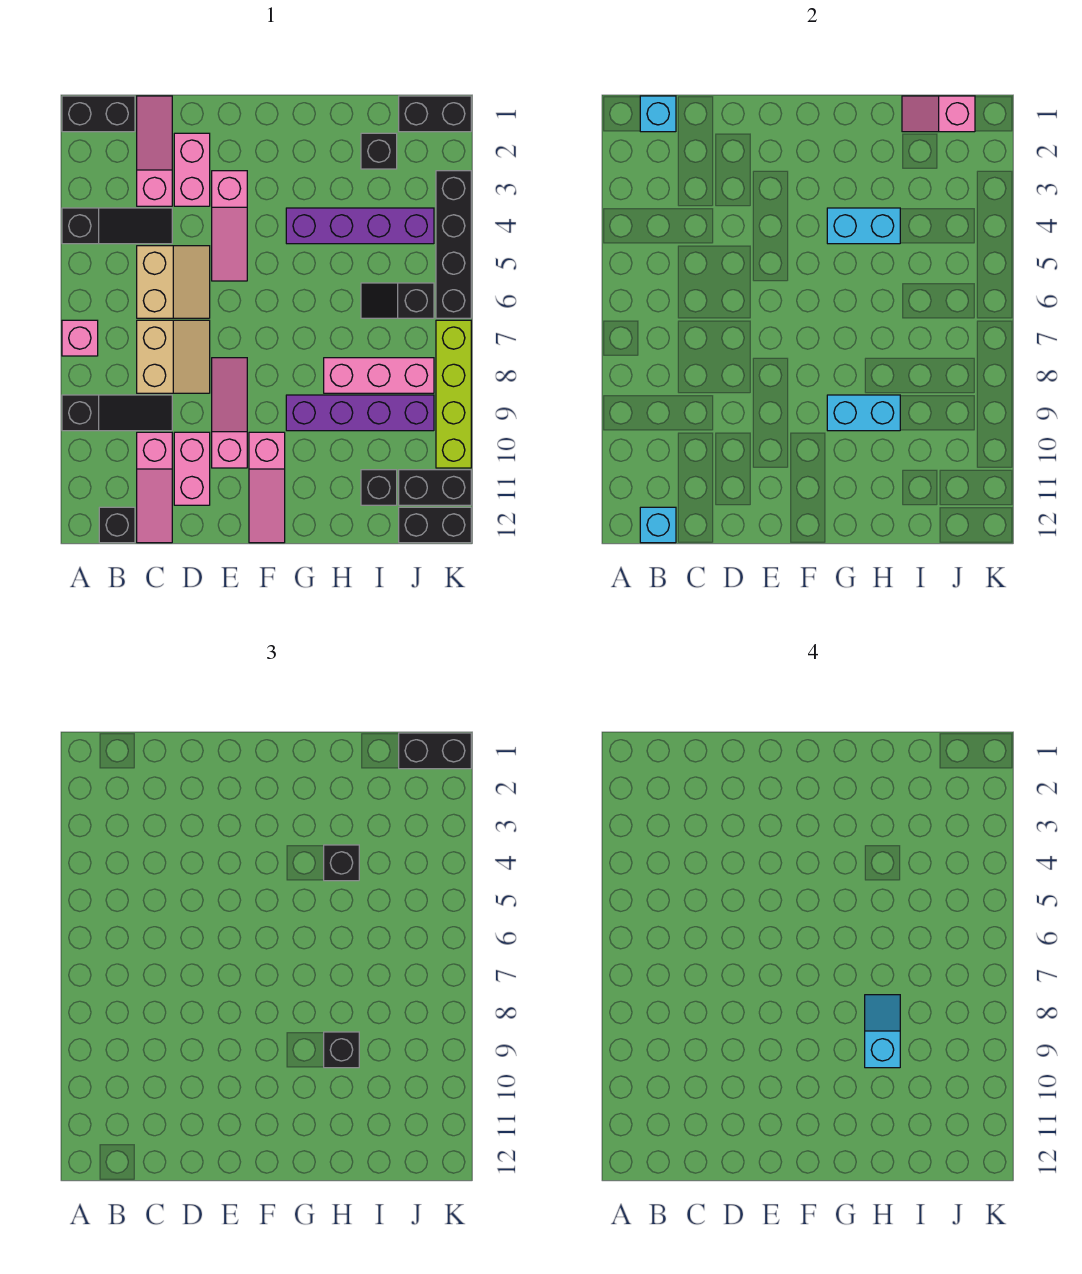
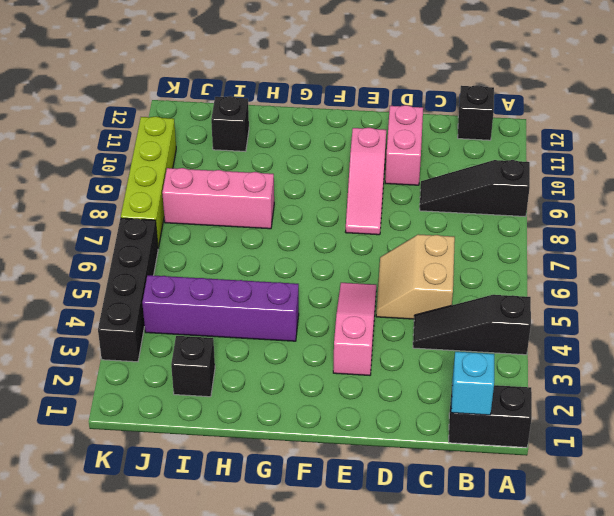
none -> pink brick A7 level 1
none -> pink slope C1:C3 level 1 top 3
none -> tan slope C7:D8 level 1 top C
none -> pink slope C10:C12 level 1 top 10

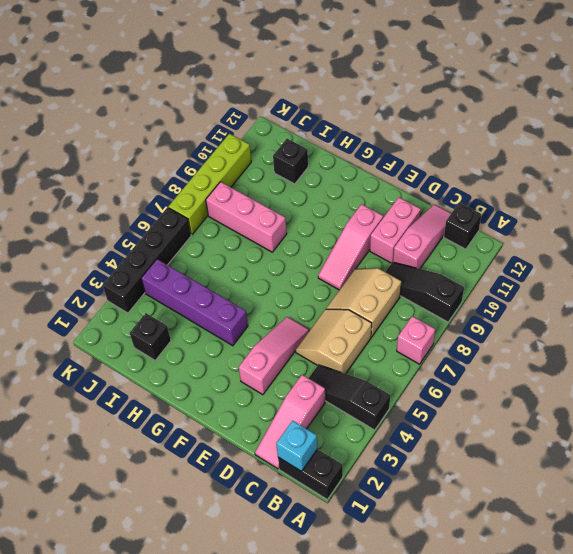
none -> pink brick D2:D3 level 1
none -> pink slope F10:F12 level 1 top 10
none -> purple brick G9:J9 level 1
none -> black slope I6:J6 level 1 top J

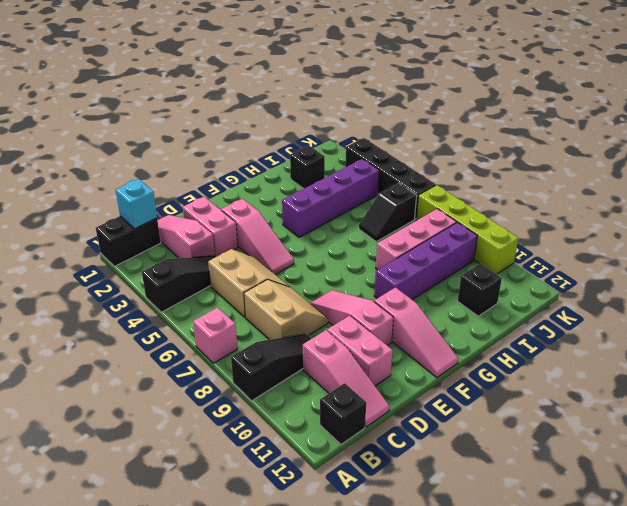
none -> black brick J1:K1 level 1
none -> black brick J11:K11 level 1
none -> black brick J12:K12 level 1
none -> cyan brick B12 level 2

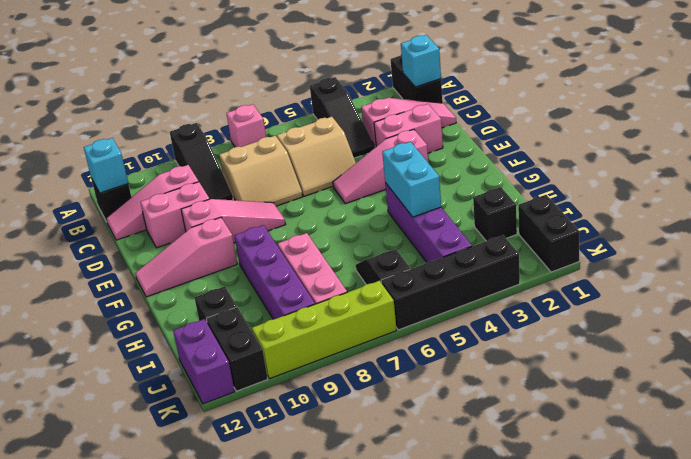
purple brick J12:K12 level 1 -> black brick J12:K12 level 1
none -> cyan brick G9:H9 level 2
none -> pink slope I1:J1 level 2 top J
none -> black brick H4 level 3
none -> black brick H9 level 3

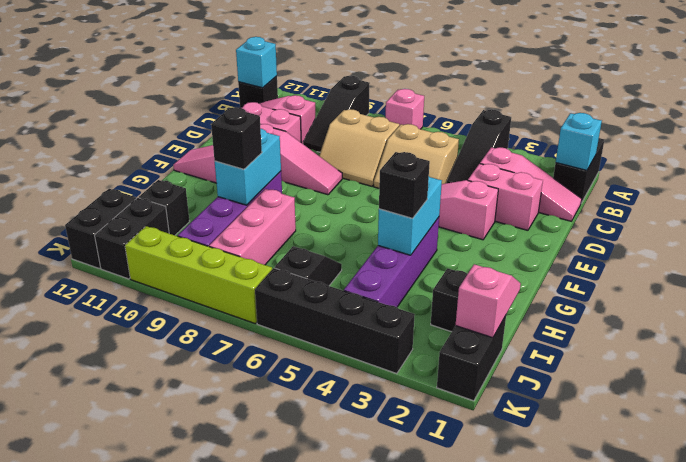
none -> black brick J1:K1 level 3
none -> cyan slope H8:H9 level 4 top 9

